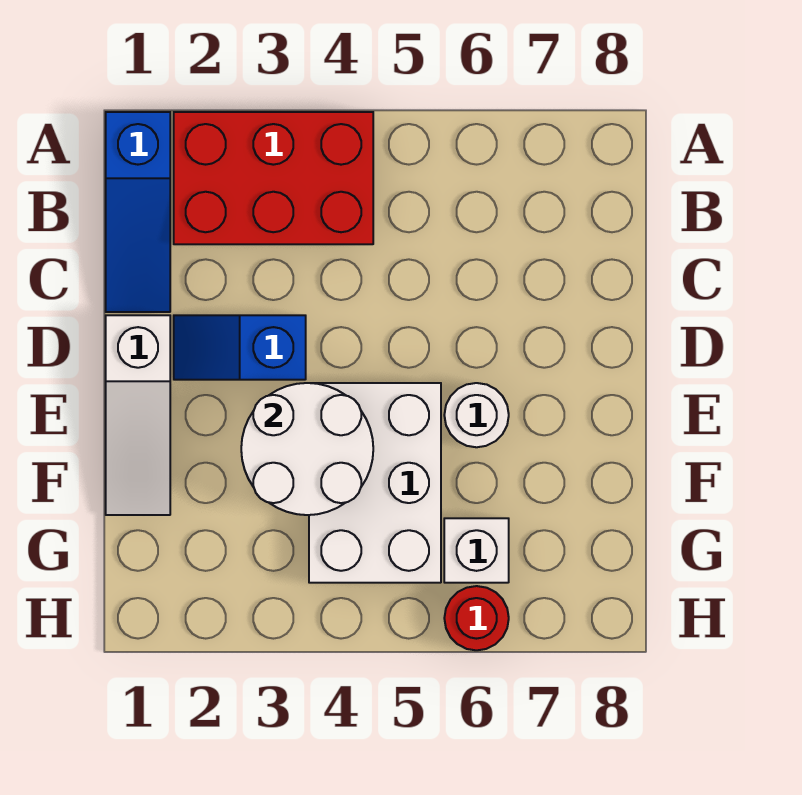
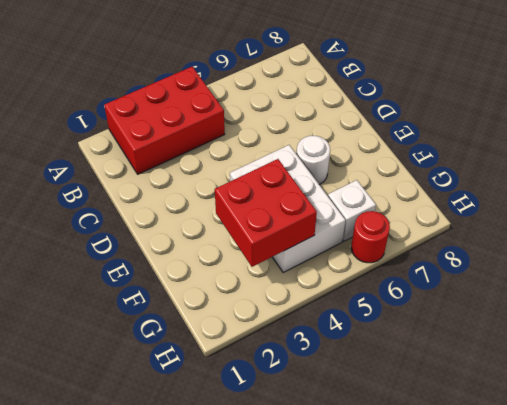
red brick F3:G4 level 2 -> white round brick E3:F4 level 2
none -> blue slope A1:C1 level 1 top A
none -> white slope D1:F1 level 1 top D

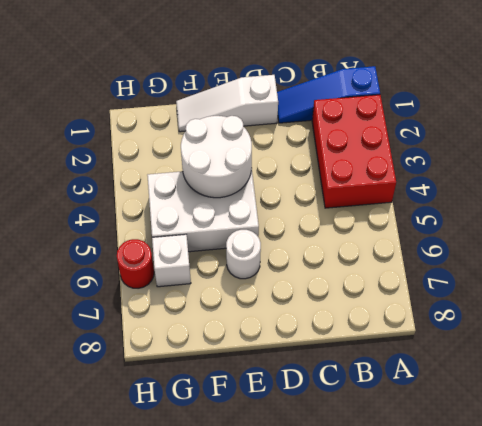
none -> blue slope D2:D3 level 1 top 3

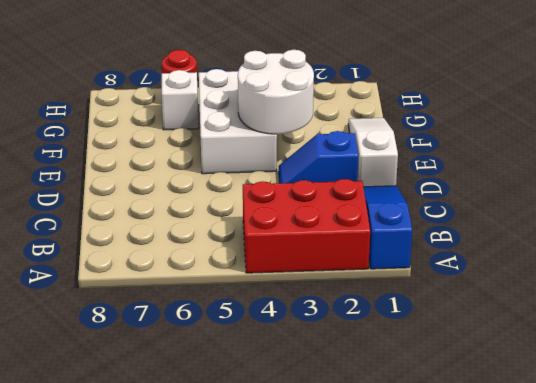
blue slope D2:D3 level 1 top 2 -> blue slope D2:D3 level 1 top 3
none -> white round brick E6 level 1

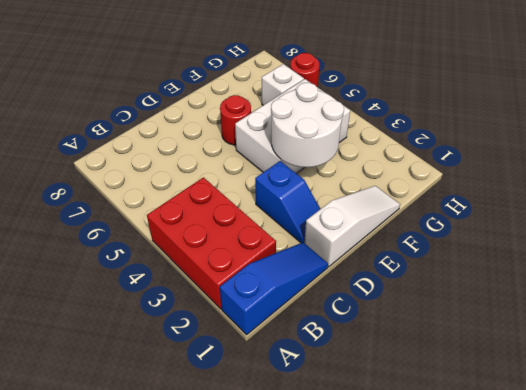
red round brick E6 level 1 -> white round brick E6 level 1

